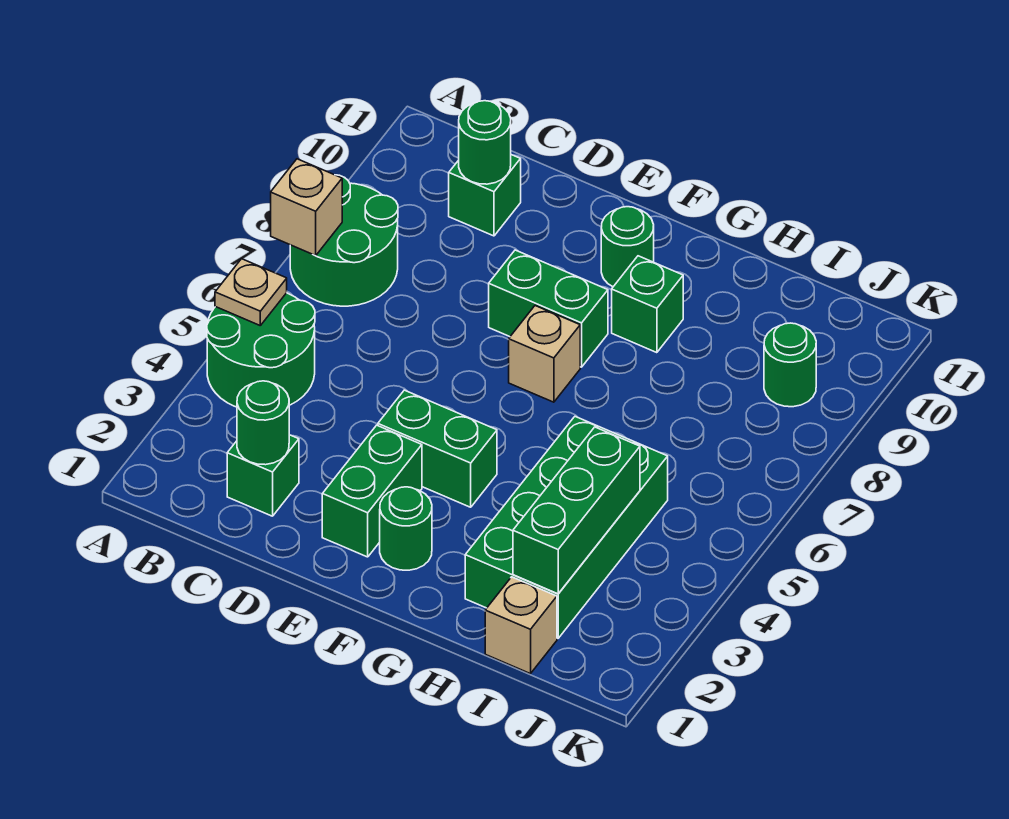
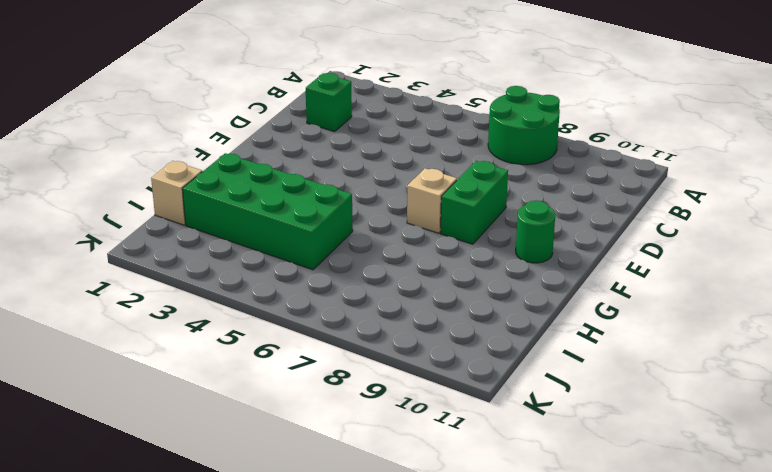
none -> green round brick A4:B5 level 1
none -> green brick C10 level 1
none -> green brick E2:E3 level 1

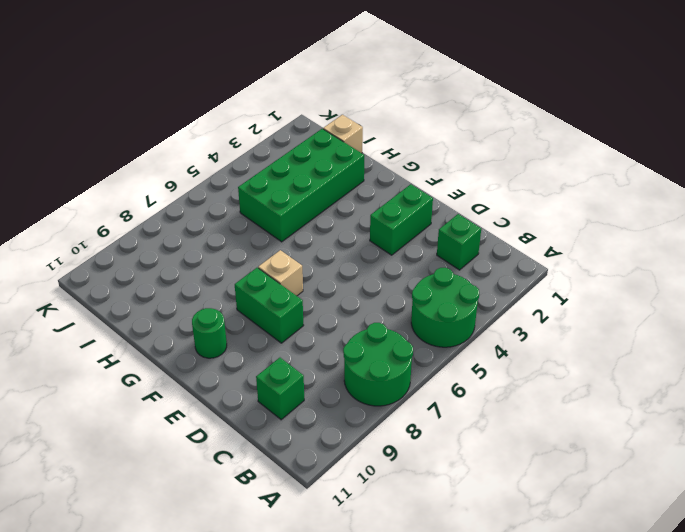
none -> green brick E4:F4 level 1
none -> green round brick F2 level 1
none -> green brick G9 level 1

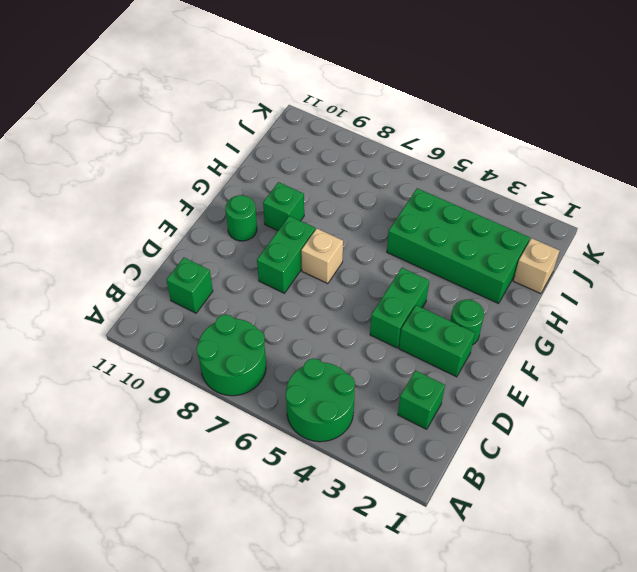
none -> green round brick J9 level 1
none -> tan plate A5 level 2
none -> tan brick A7 level 2

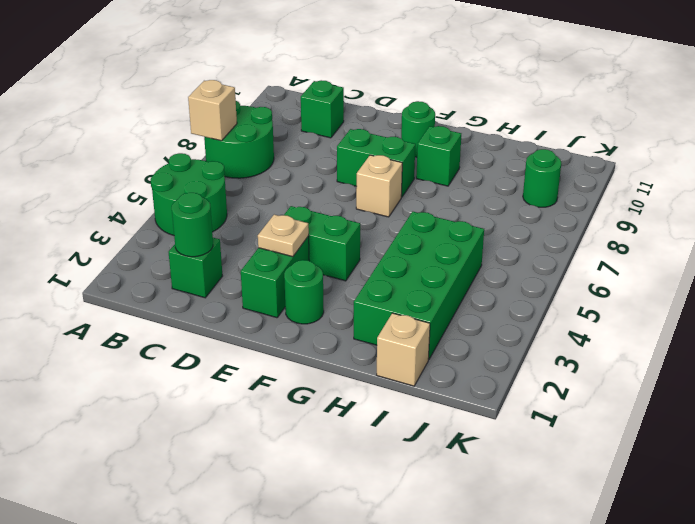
tan plate E3 level 2 -> tan plate A5 level 2
none -> green round brick C10 level 2
none -> green brick I2:I4 level 2

